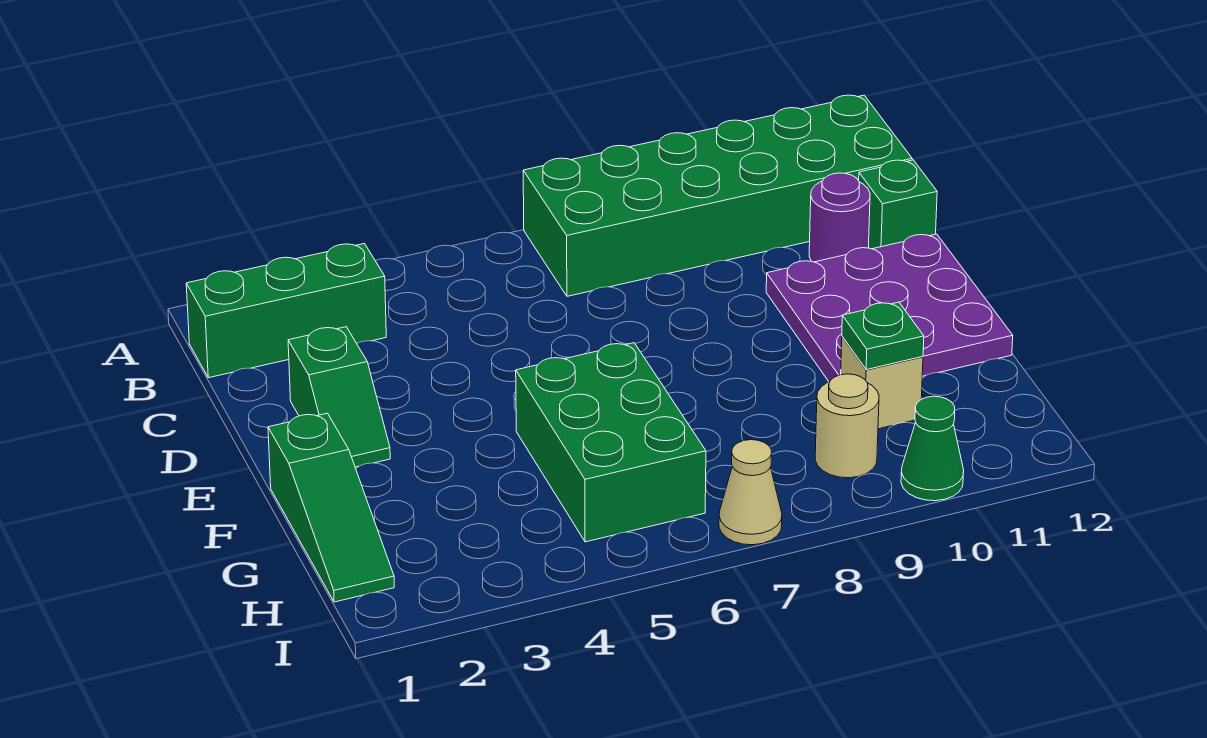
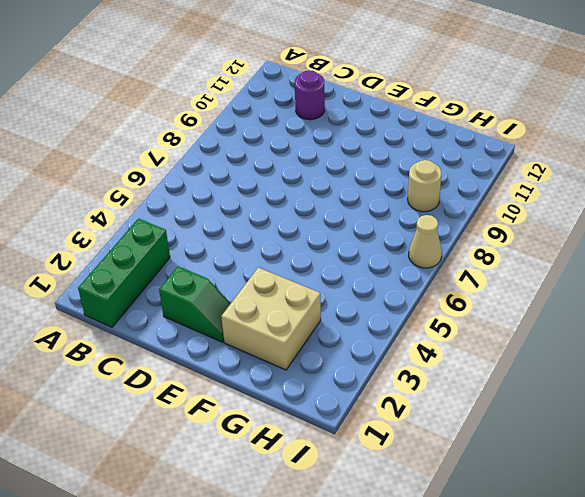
tan brick F2:G3 level 1 -> none
none -> green brick A7:B12 level 1
none -> green brick C12 level 1
none -> purple plate D10:F12 level 1

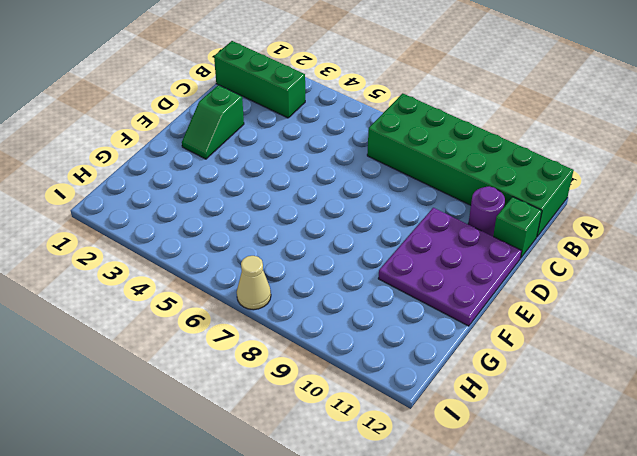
none -> green slope F1:H1 level 1 top F
none -> green brick F5:H6 level 1
none -> tan brick G10 level 1

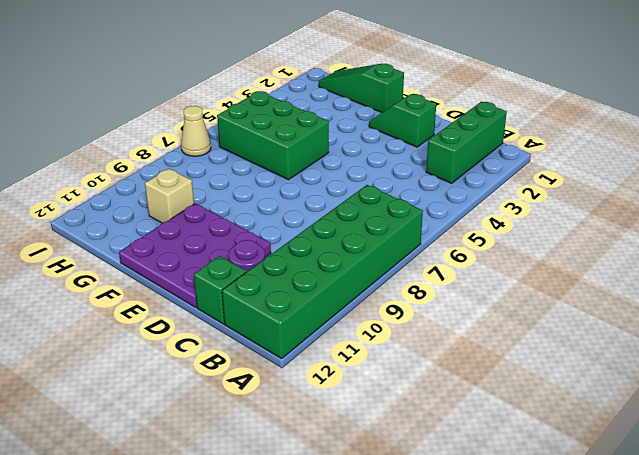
none -> tan round brick H9 level 1
none -> green cone I10 level 1
none -> green plate G10 level 2

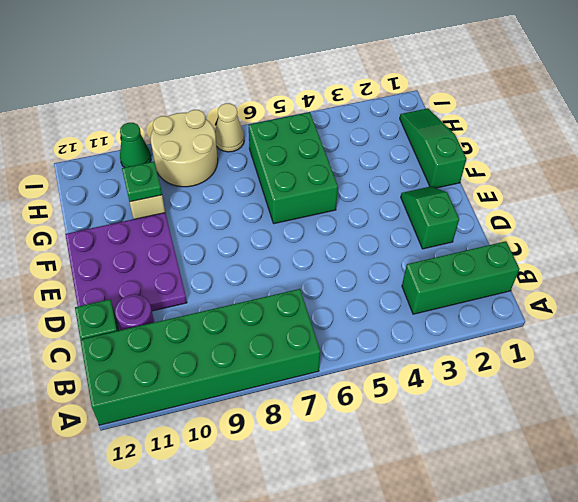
tan round brick H8:I9 level 1 -> tan round brick H9 level 1

